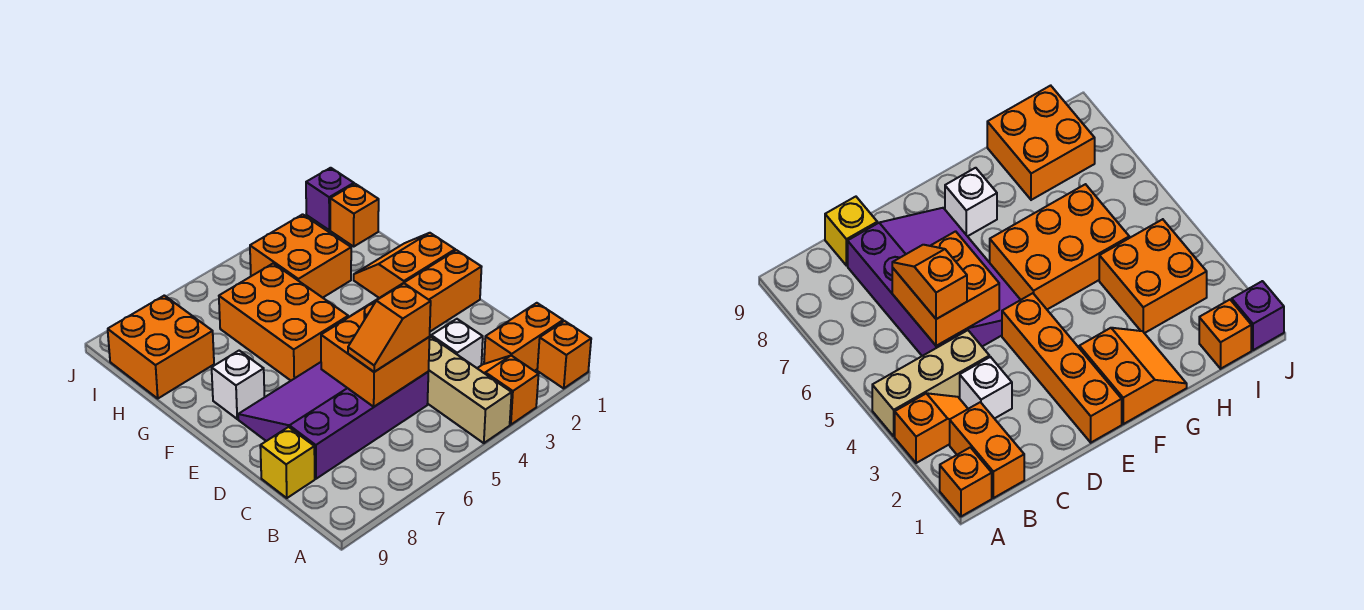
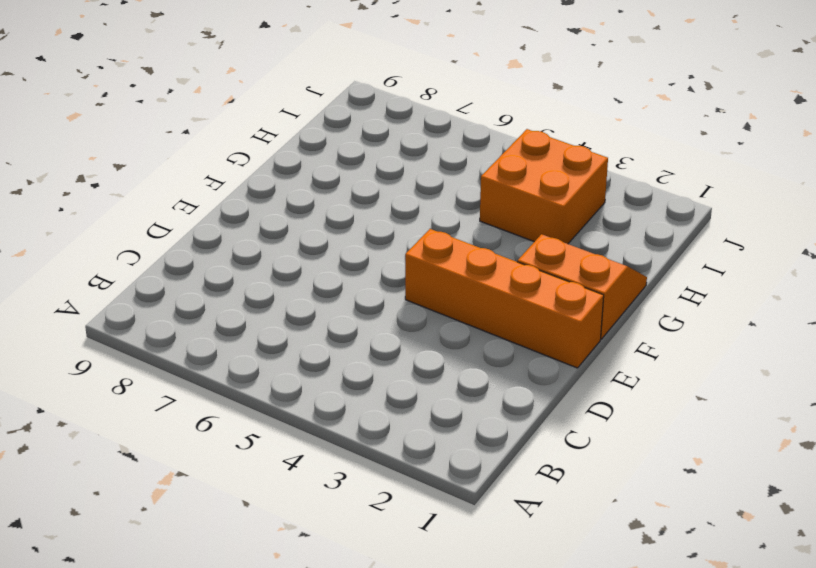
none -> orange brick A1 level 1
none -> orange slope A3:B3 level 1 top A
none -> tan brick A4:C4 level 1

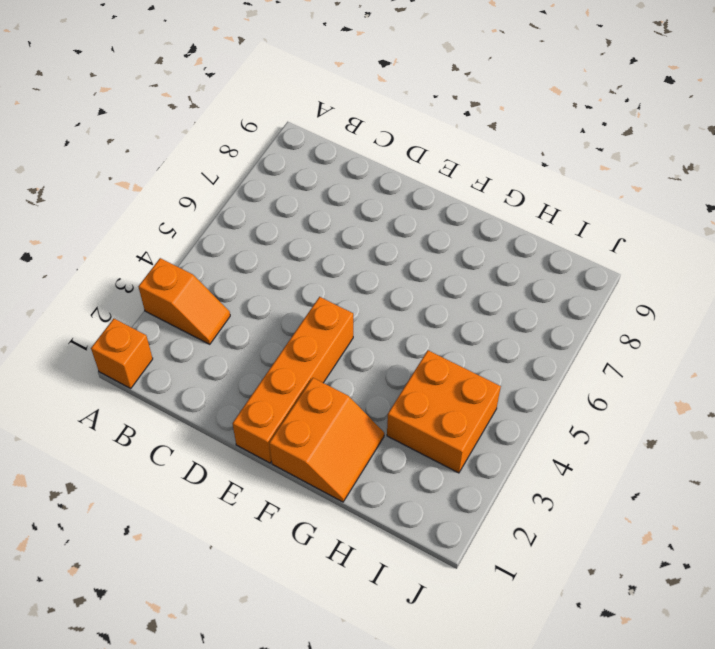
none -> tan brick A4:C4 level 1
none -> orange brick B1:B2 level 1
none -> white brick C3 level 1

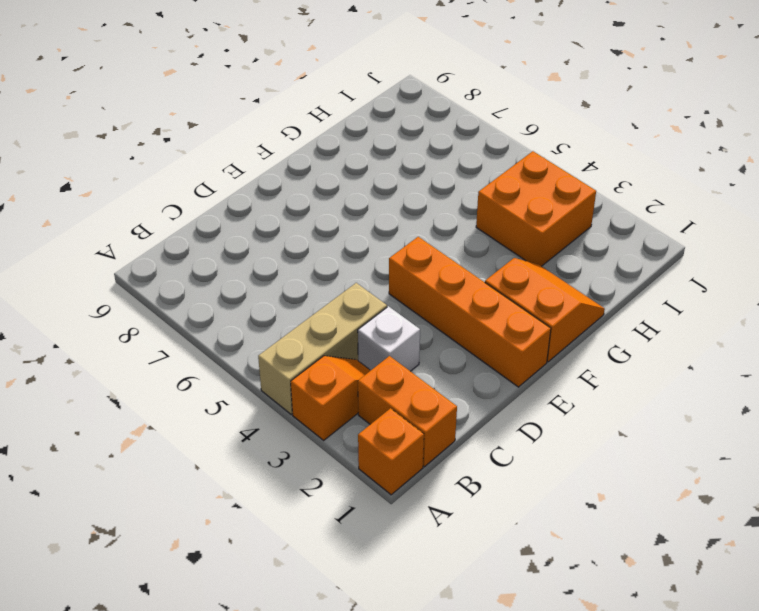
none -> purple slope C5:E8 level 1 top C
none -> yellow brick C9 level 1
none -> orange brick F5:H6 level 1

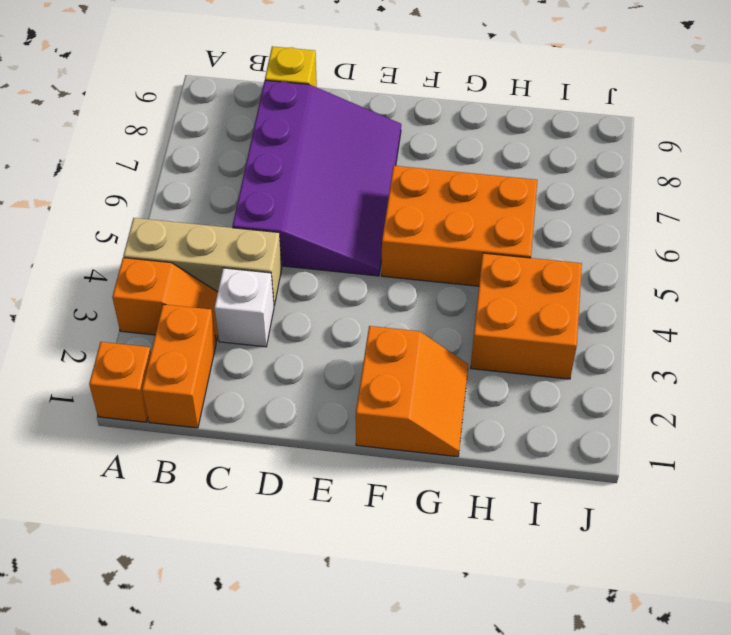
none -> orange brick E1:E4 level 1
none -> white brick F8 level 1
none -> orange brick H8:I9 level 1

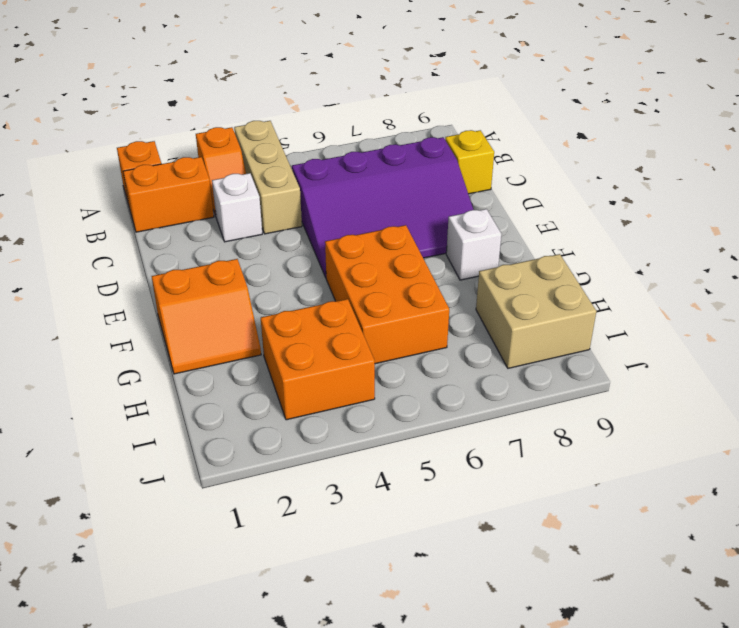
tan brick H8:I9 level 1 -> orange brick H8:I9 level 1
none -> orange brick E1:E4 level 1
none -> orange brick I1 level 1
none -> purple brick J1 level 1

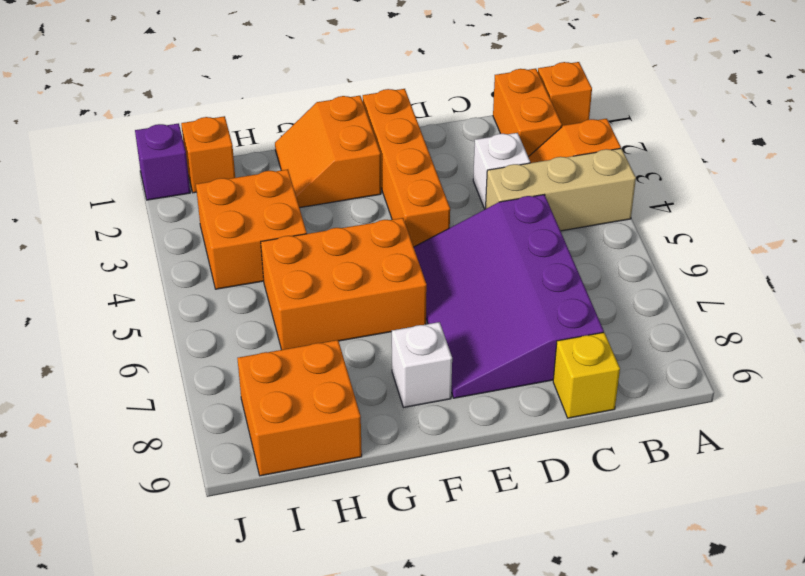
none -> orange brick C5:D6 level 2
none -> orange slope C5:C6 level 3 top 5

